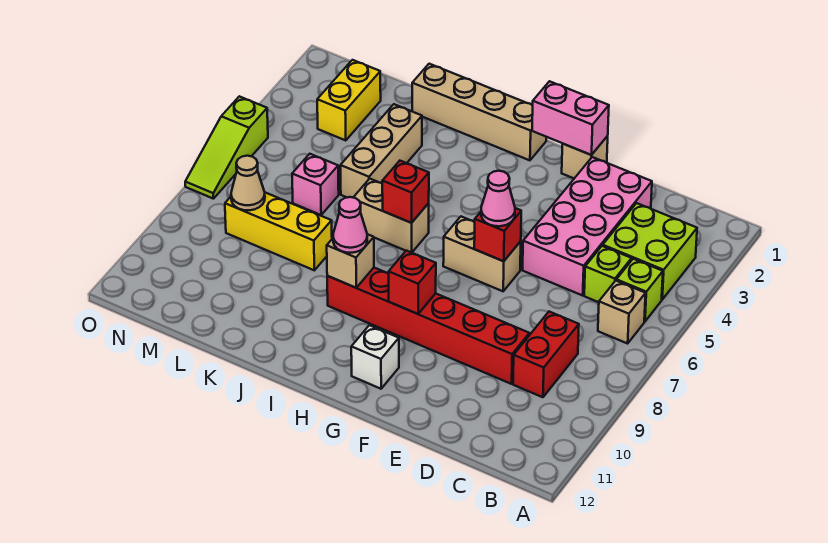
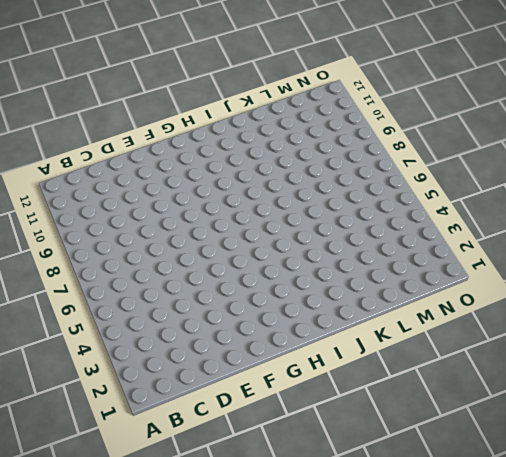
none -> lime brick B3:C4 level 1
none -> lime brick B5 level 1
none -> tan brick B6 level 1

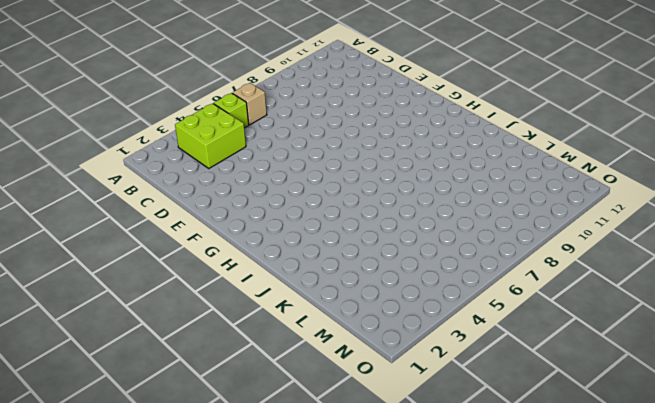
none -> lime brick C5 level 1
none -> red brick C8:C9 level 1
none -> pink brick D2:E5 level 1

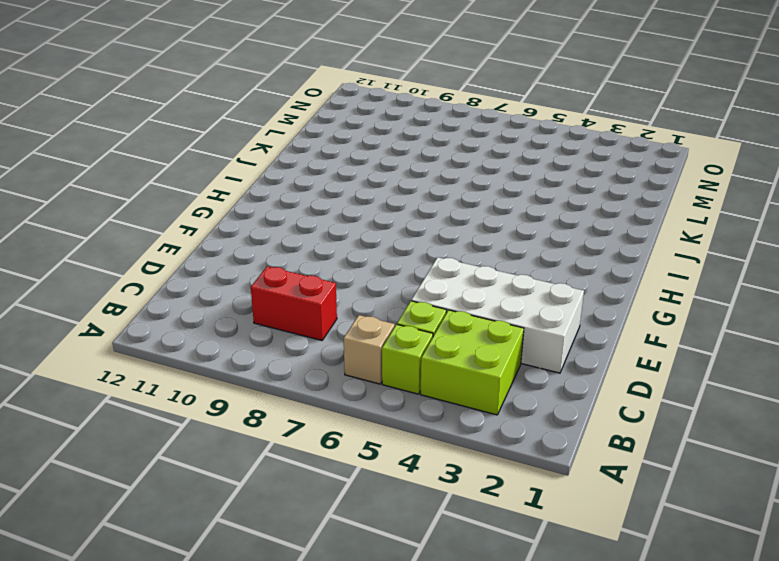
white brick D2:E5 level 1 -> pink brick D2:E5 level 1
none -> red brick D9:I9 level 1
none -> tan brick F1 level 1
none -> tan brick F6:G6 level 1

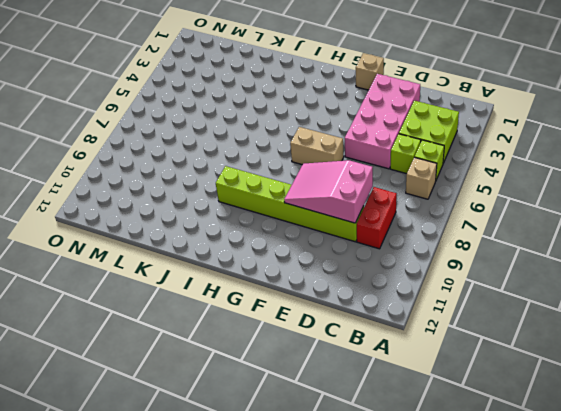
pink slope D8:F9 level 2 top D -> none
lime brick D9:I9 level 1 -> red brick D9:I9 level 1
none -> white brick G11 level 1
none -> tan brick H1:K1 level 1
none -> tan brick I6:J6 level 1

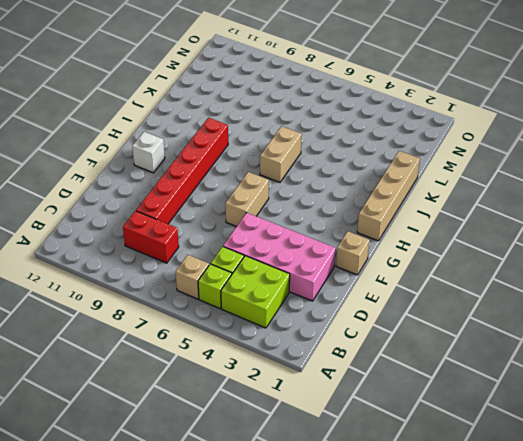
none -> tan brick K3:K5 level 1
none -> yellow brick K8:M8 level 1
none -> pink brick L6 level 1

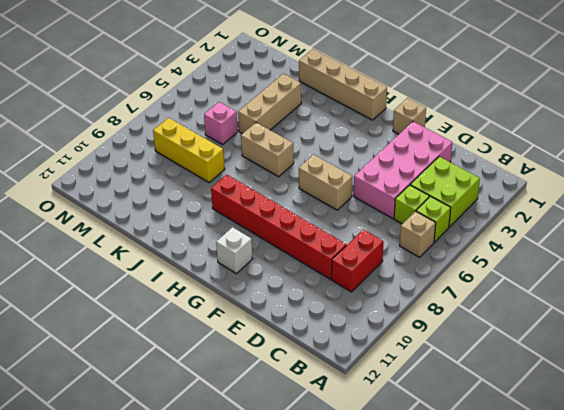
none -> yellow brick M2:M3 level 1
none -> lime slope O5:O7 level 1 top 5
none -> pink brick F1:G1 level 2

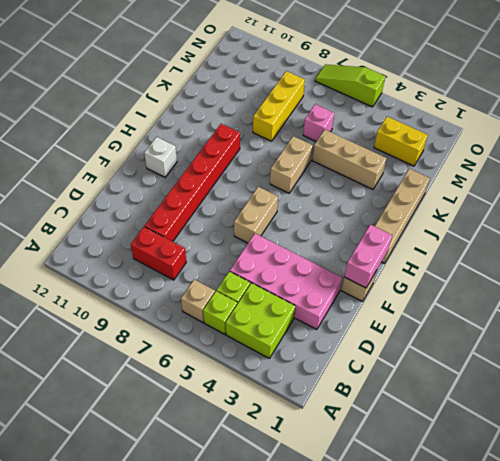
none -> red brick F6 level 2
none -> red brick G9 level 2
none -> red brick I6 level 2

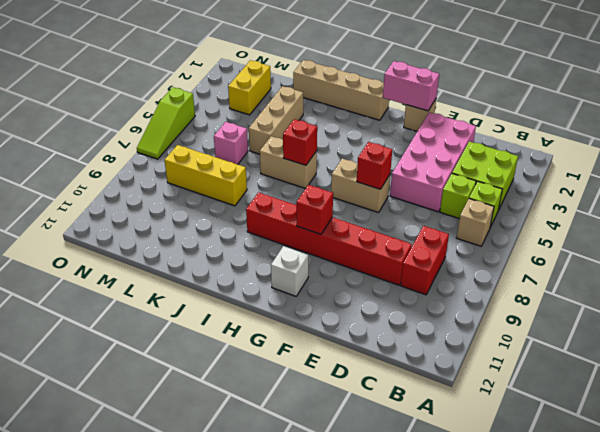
none -> tan brick I9 level 2
none -> tan cone M8 level 2
none -> pink cone F6 level 3

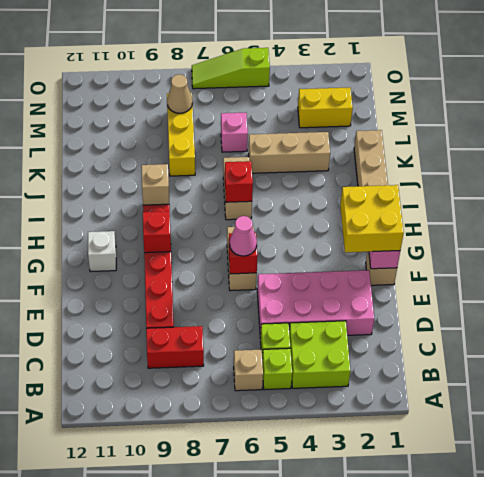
yellow brick F1:G2 level 3 -> none
none -> pink cone I9 level 3

